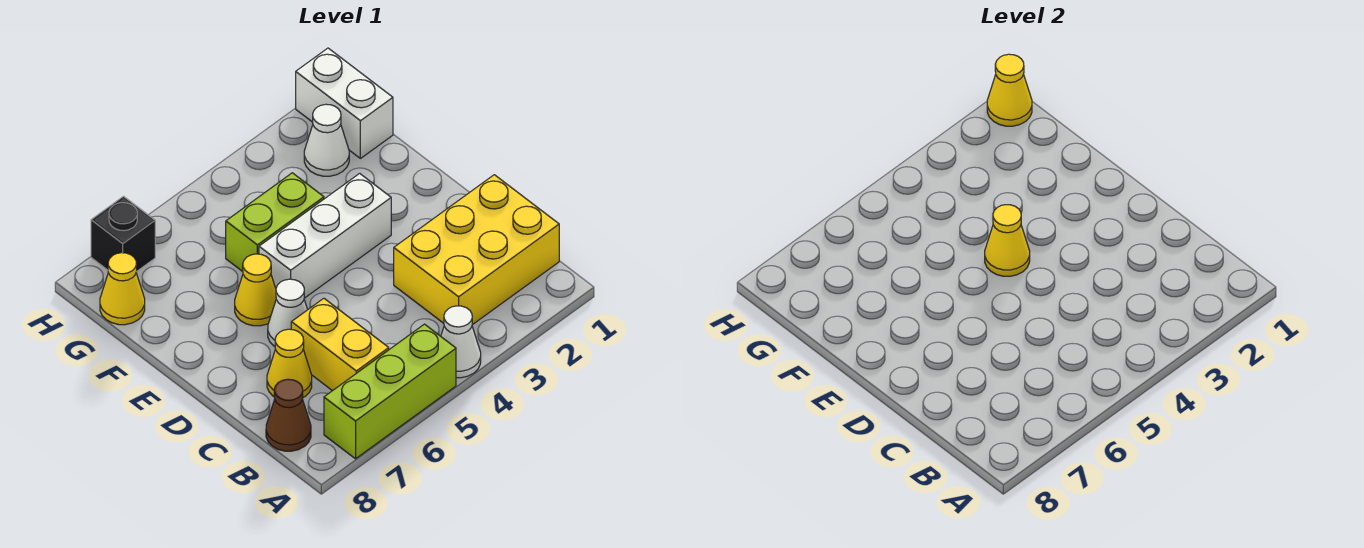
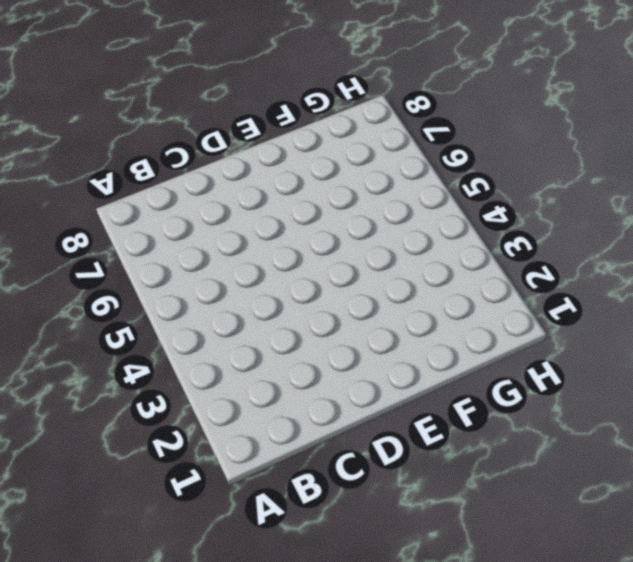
none -> white cone A4 level 1
none -> lime brick A5:A7 level 1
none -> yellow brick B1:C3 level 1

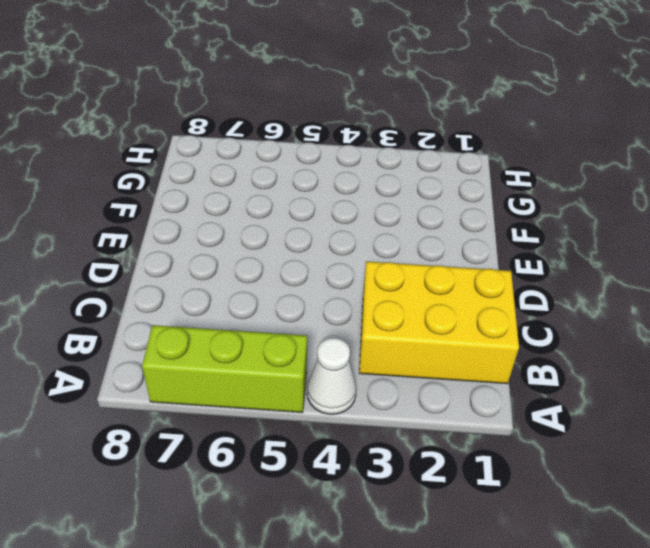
none -> yellow brick B6:C6 level 1
none -> brown cone B8 level 1
none -> yellow cone C7 level 1

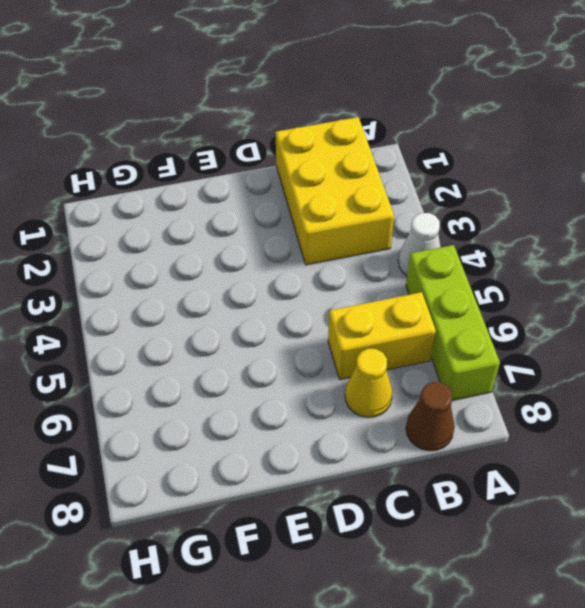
none -> white cone D6 level 1
none -> white brick E3:E5 level 1
none -> yellow cone E6 level 1

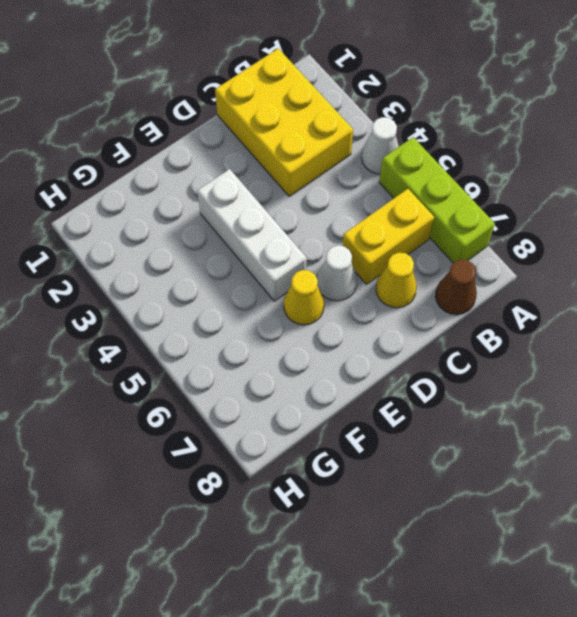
none -> lime brick F4:F5 level 1
none -> white brick G1:H1 level 1
none -> white cone G2 level 1

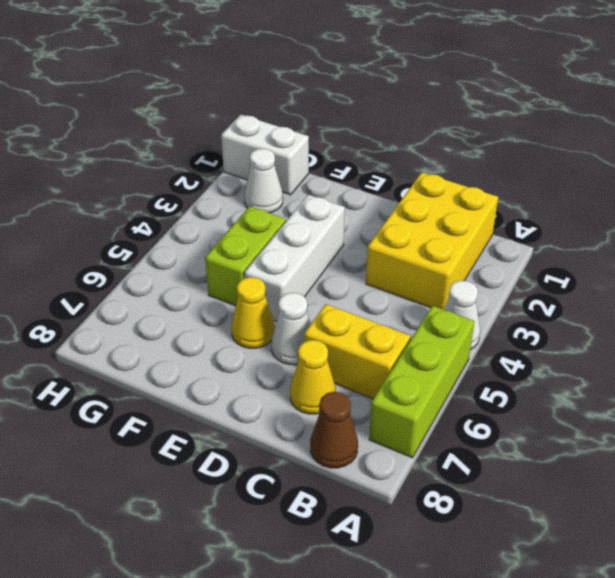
none -> yellow cone G8 level 1
none -> black brick H7 level 1
none -> yellow cone E4 level 2

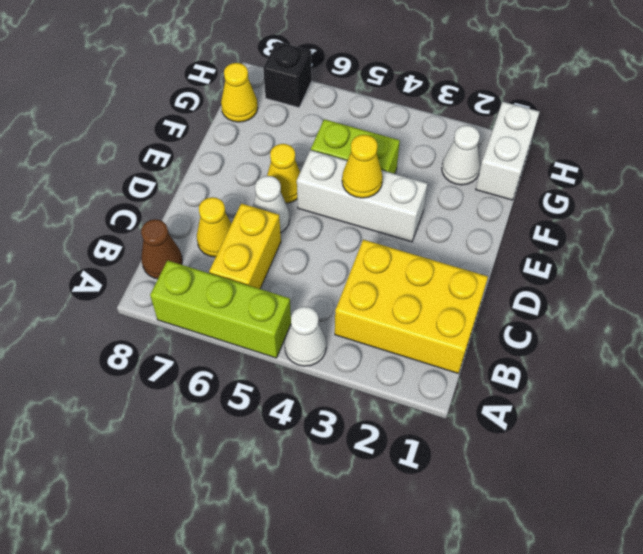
none -> yellow cone H1 level 2

